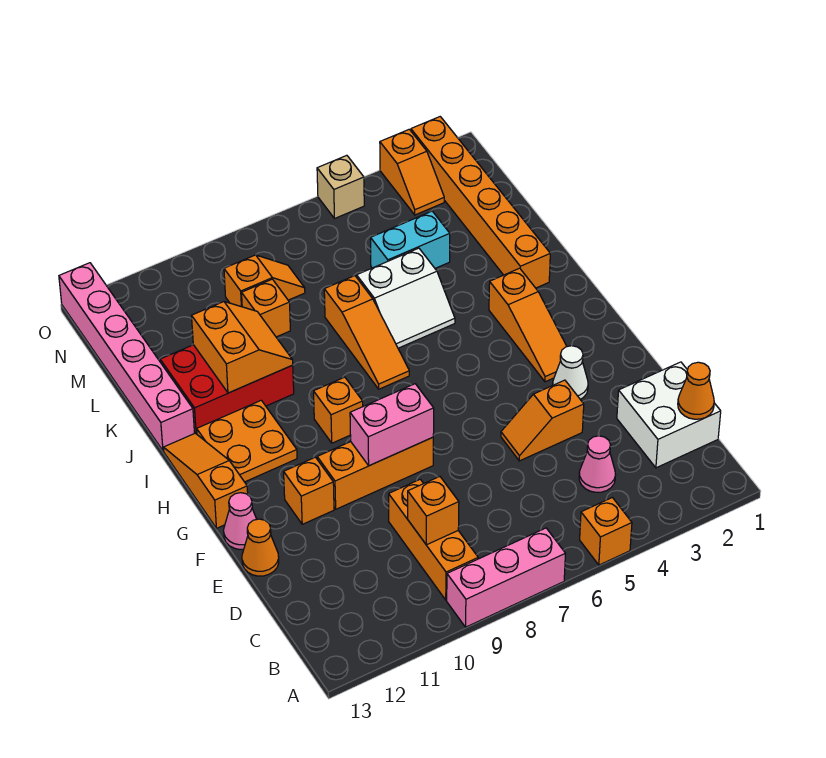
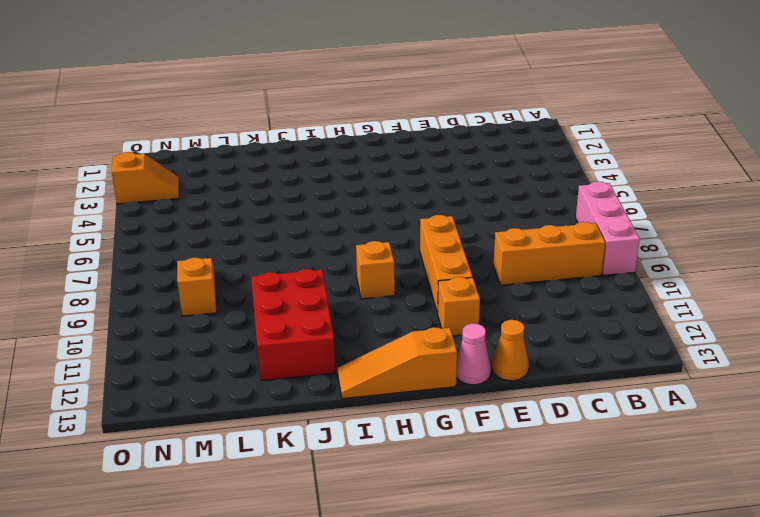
none -> orange brick A5 level 1
none -> white brick C1:D2 level 1
none -> pink cone C4 level 1

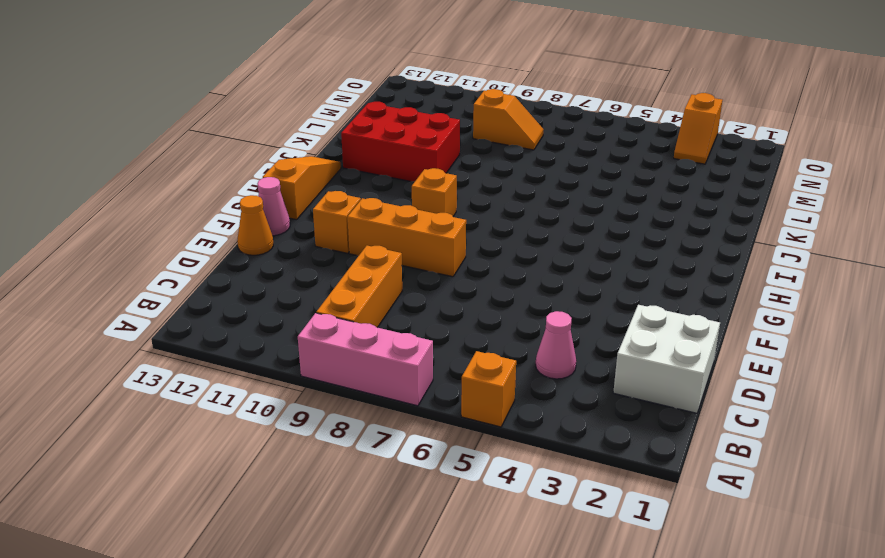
none -> orange slope E4:E5 level 1 top 4
none -> white cone F3 level 1
none -> orange slope G3:I3 level 1 top I

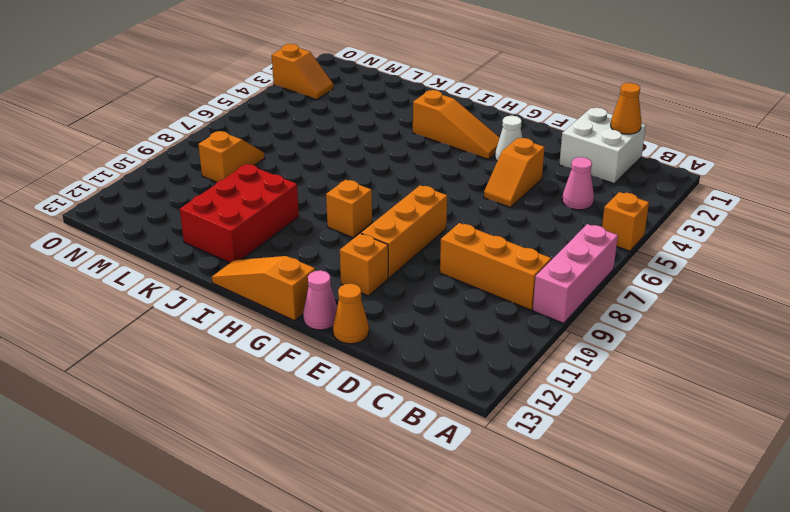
none -> orange plate H11:I12 level 1
none -> orange slope I7:K7 level 1 top K
none -> orange brick J2:O2 level 1

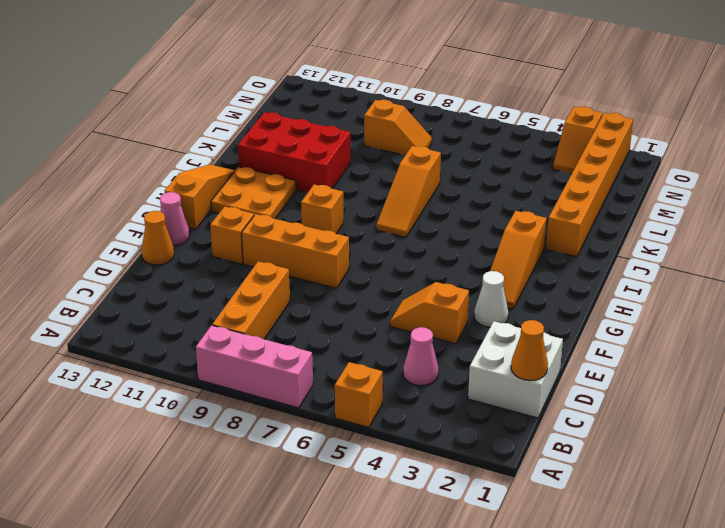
none -> white slope J5:K6 level 1 top K
none -> pink brick J13:O13 level 1
none -> cyan brick L4:L5 level 1

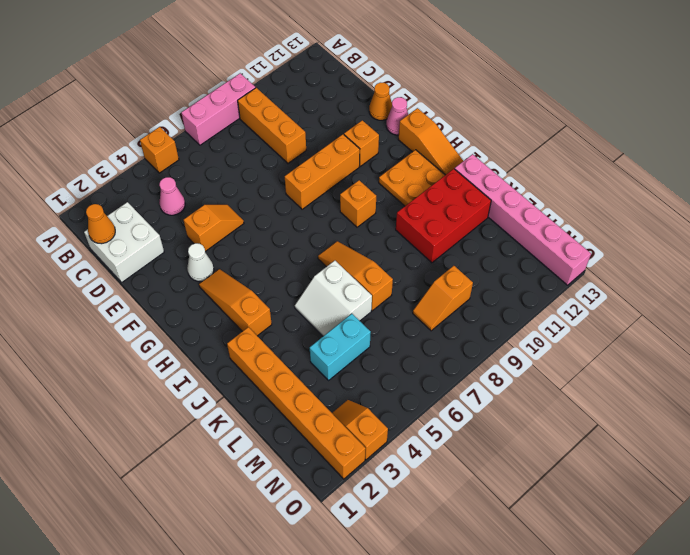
white slope J5:K6 level 1 top 6 -> white slope J5:K6 level 1 top K
none -> orange brick L9 level 1
none -> tan brick O5 level 1
none -> orange brick C9 level 2

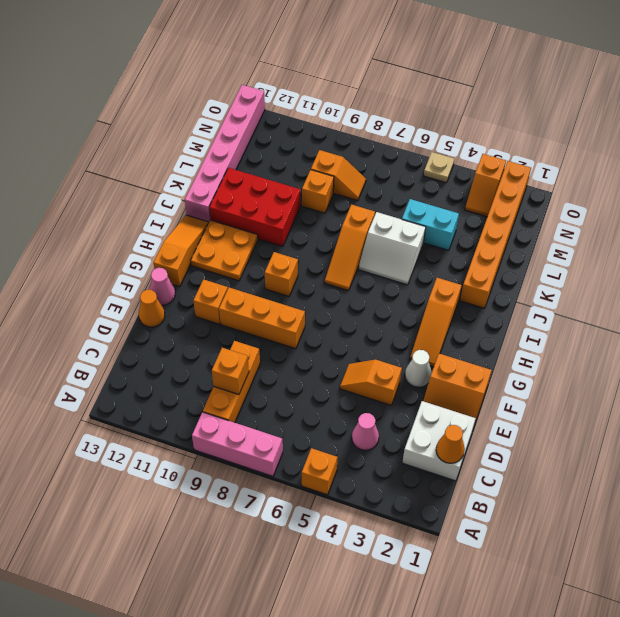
orange slope E1:F2 level 1 top F -> orange slope J10:K11 level 2 top 11
tan plate O5 level 1 -> tan brick O5 level 1
none -> pink brick F8:F9 level 2

